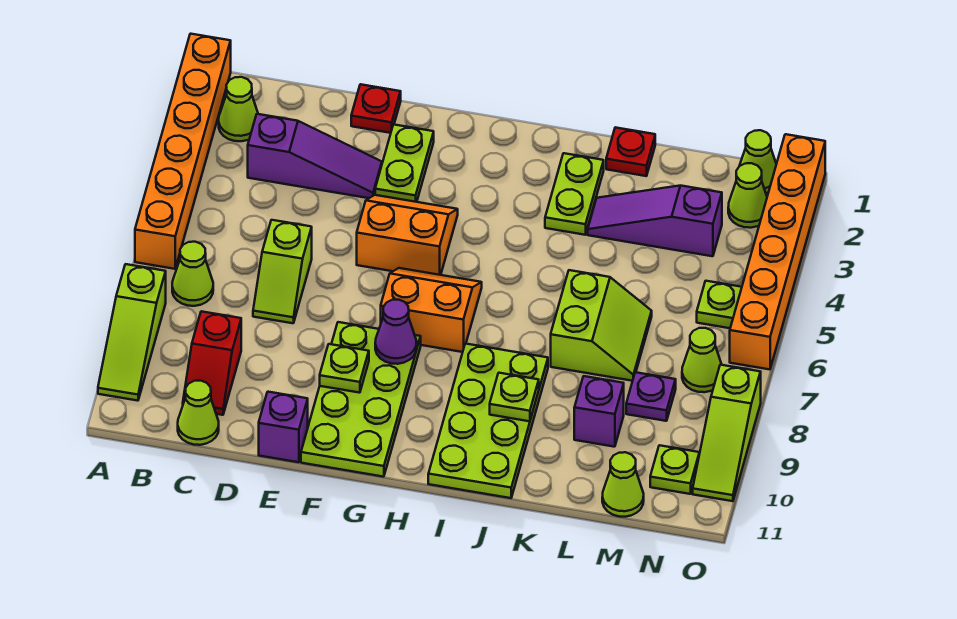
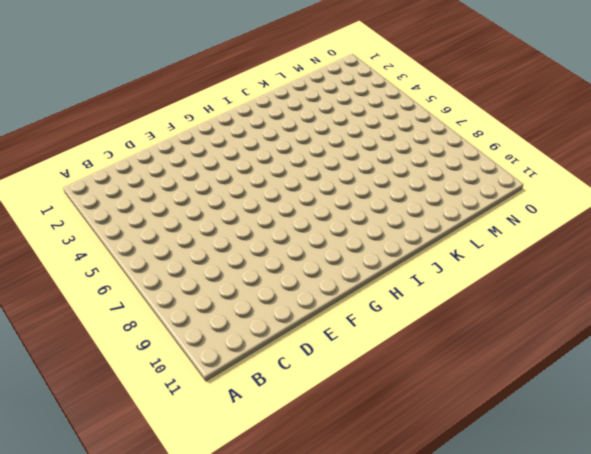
none -> orange brick A1:A6 level 1
none -> lime slope A8:A10 level 1 top 8
none -> lime cone B2 level 1
none -> lime cone B7 level 1

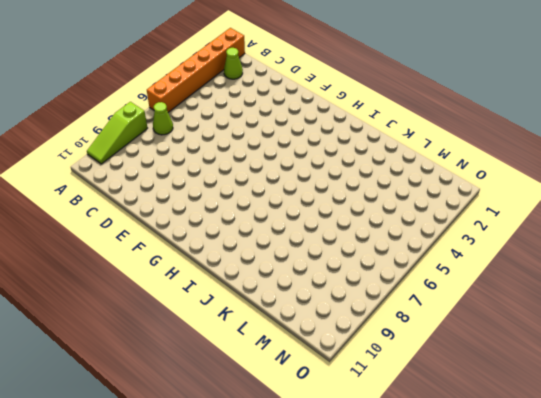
none -> purple slope C3:E3 level 1 top C
none -> red slope C9:C10 level 1 top 9
none -> lime cone C11 level 1
none -> lime slope D6:D7 level 1 top 6

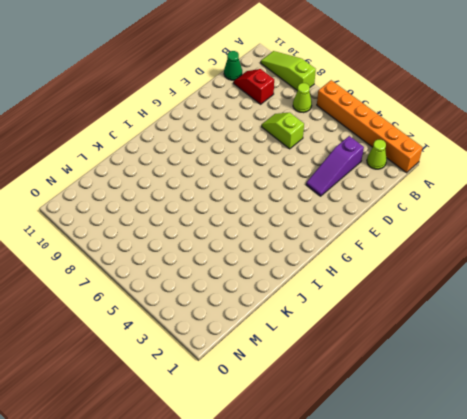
green cone C11 level 1 -> lime cone C11 level 1
none -> red plate E1 level 1
none -> purple brick E11 level 1
none -> lime plate F2:F3 level 1
none -> orange slope F4:G5 level 1 top 5

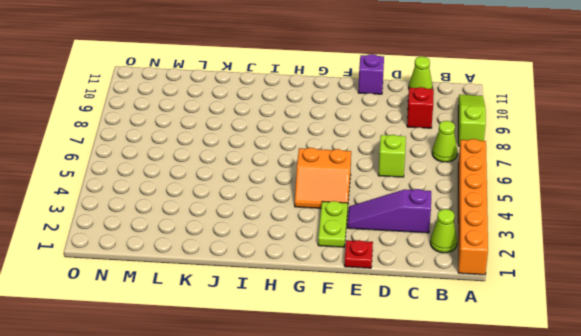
none -> lime plate F8:G11 level 1
none -> orange slope G6:H7 level 1 top 7
none -> lime plate I8:J11 level 1
none -> lime plate J2:J3 level 1

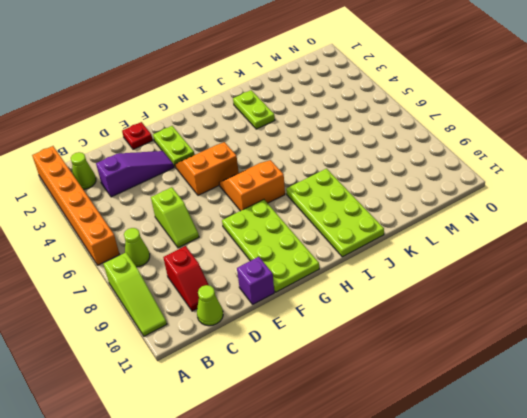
none -> red plate K1 level 1
none -> purple slope K3:M3 level 1 top M
none -> lime slope K6:L7 level 1 top K
none -> purple brick L9 level 1

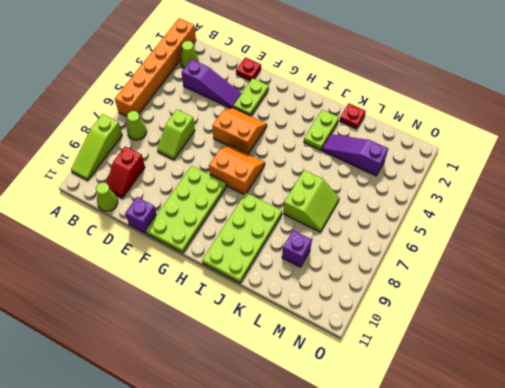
none -> purple plate M8 level 1
none -> lime cone M11 level 1
none -> lime cone N1 level 1
none -> lime cone N2 level 1

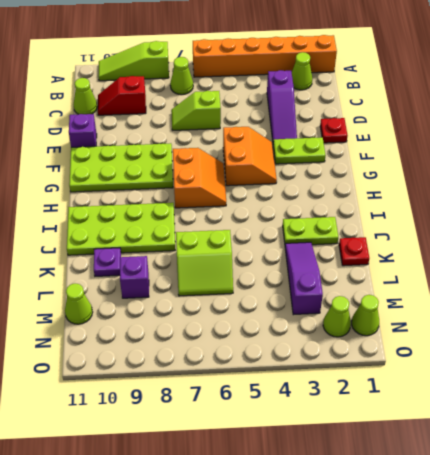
purple plate K10 level 1 -> purple plate M8 level 1
none -> lime plate N5 level 1
none -> lime cone N7 level 1
none -> lime plate N10 level 1
none -> orange brick O1:O6 level 1

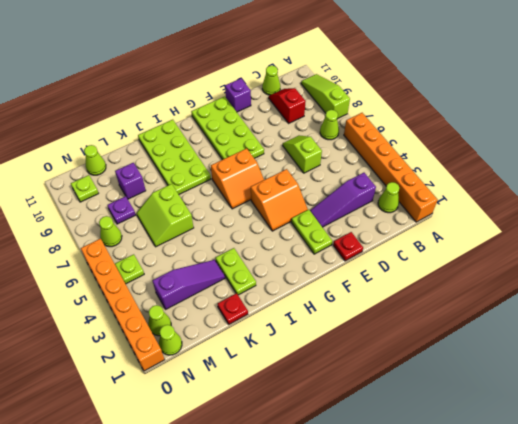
none -> lime slope O8:O10 level 1 top 8
none -> lime plate F9 level 2
none -> purple cone G8 level 2
none -> lime plate J9 level 2

